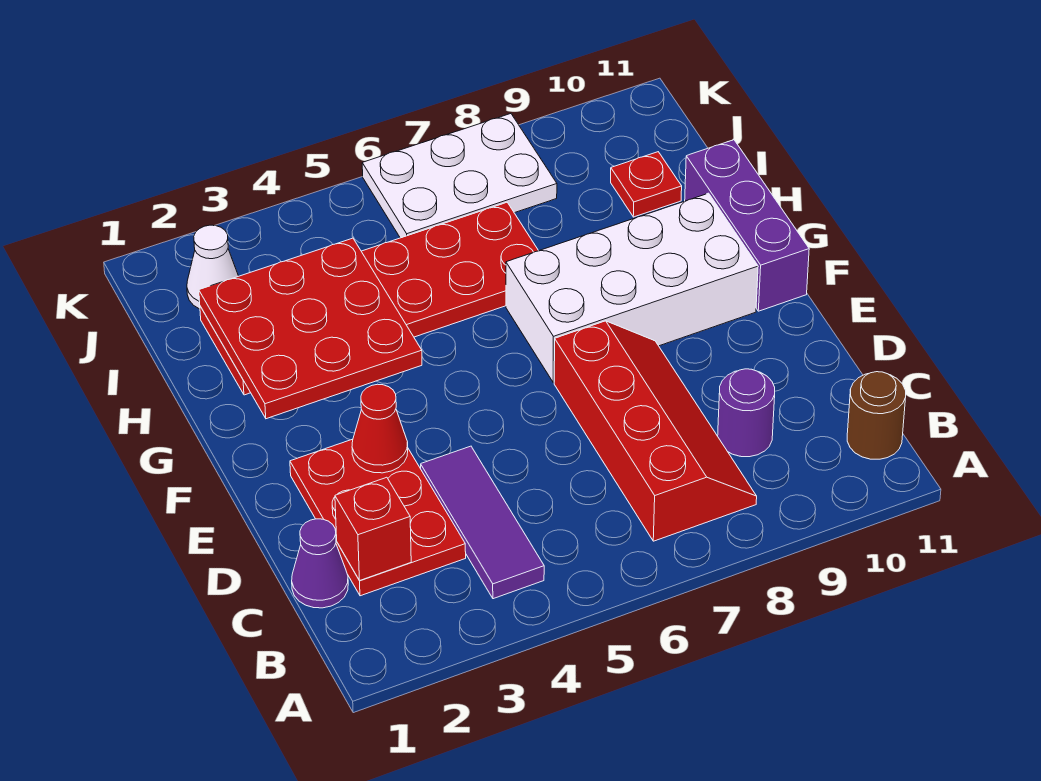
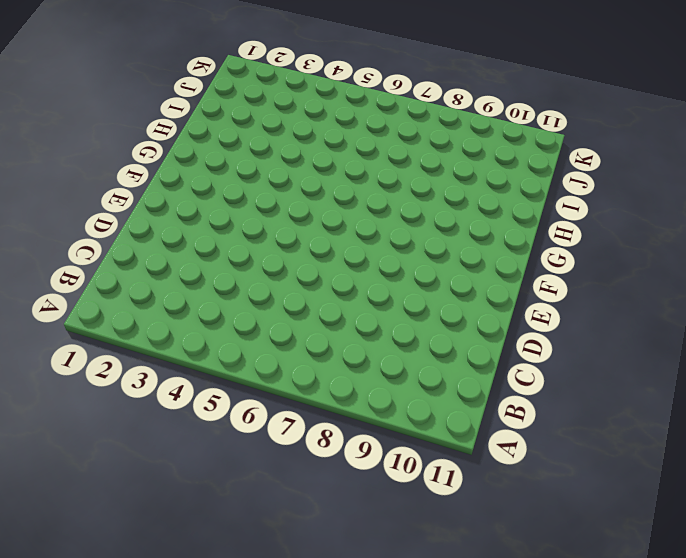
none -> purple tile B4:D4 level 1
none -> red slope B7:E8 level 1 top 7
none -> brown round brick B11 level 1

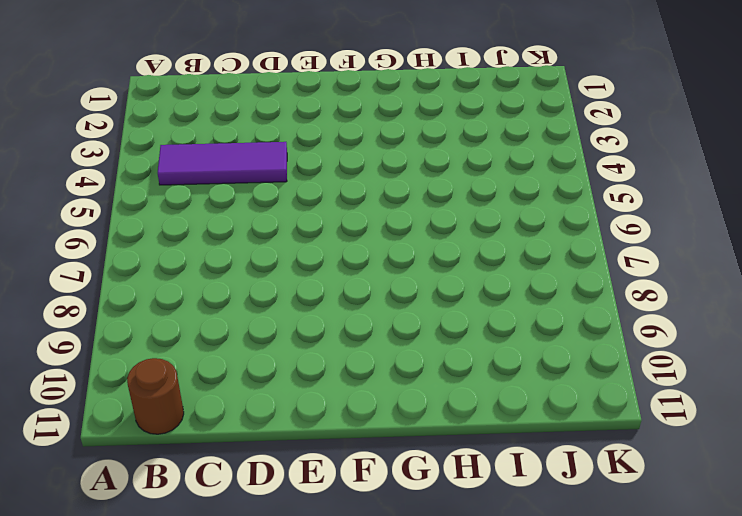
none -> red slope B7:E8 level 1 top 7
none -> purple cone C1 level 1
none -> red plate C2:E3 level 1

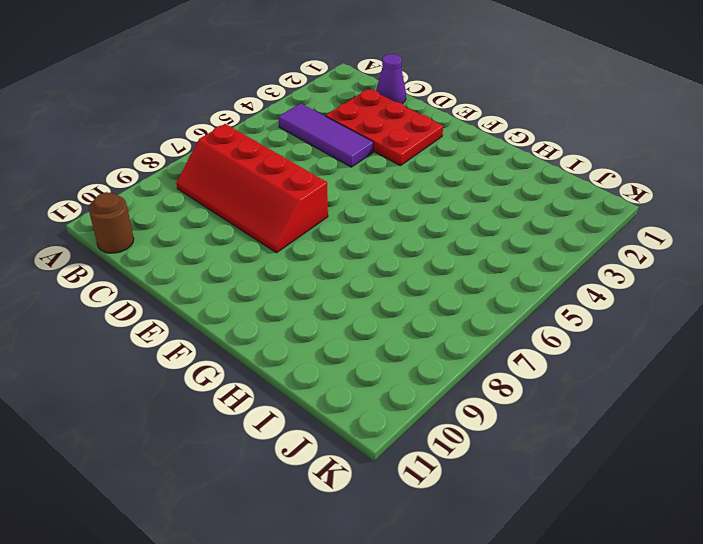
none -> purple round brick C9 level 1
none -> white brick F7:G10 level 1
none -> purple brick F11:H11 level 1

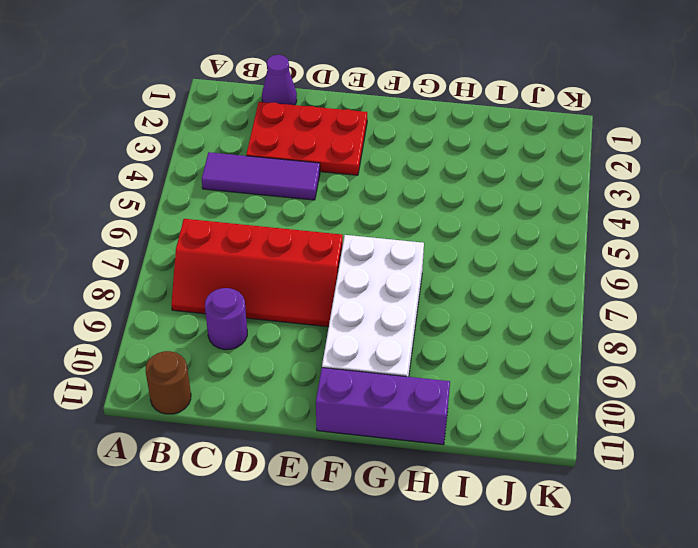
none -> red plate H2:I7 level 1
none -> red plate I10 level 1
none -> white cone J2 level 1

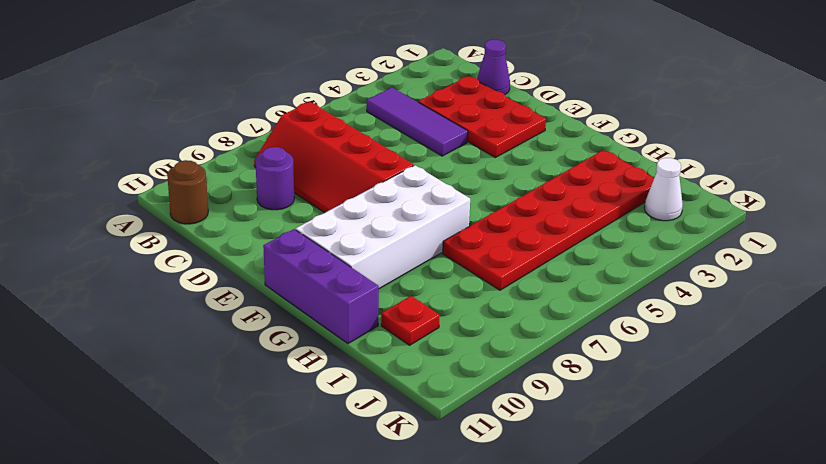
none -> white plate J6:K8 level 1
none -> red brick C2 level 2
none -> red cone E3 level 2

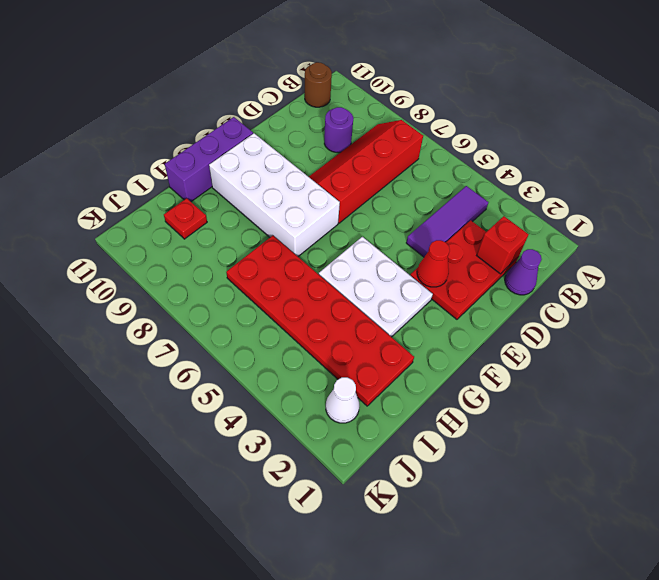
white plate F3:G5 level 1 -> white plate J6:K8 level 1
none -> red plate G2:I4 level 2

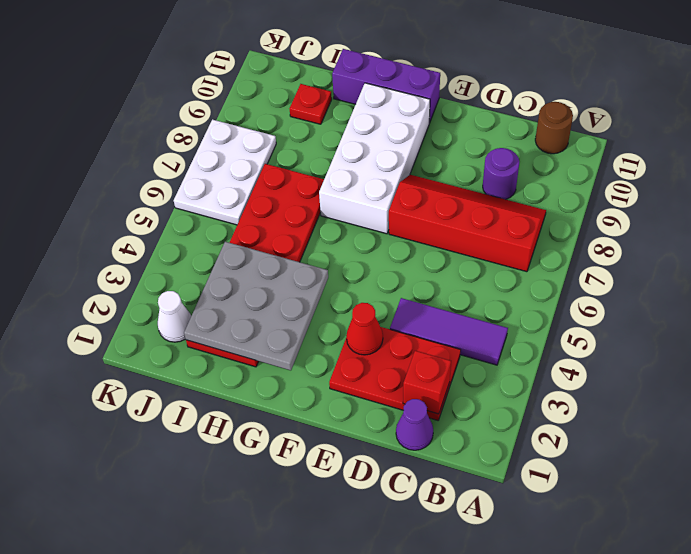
grey plate G2:I4 level 2 -> red plate G2:I4 level 2

